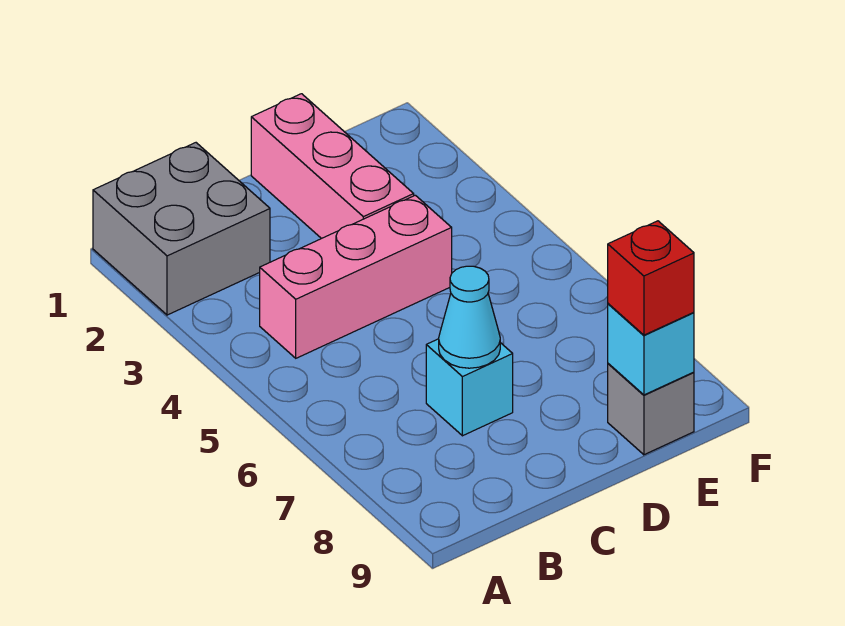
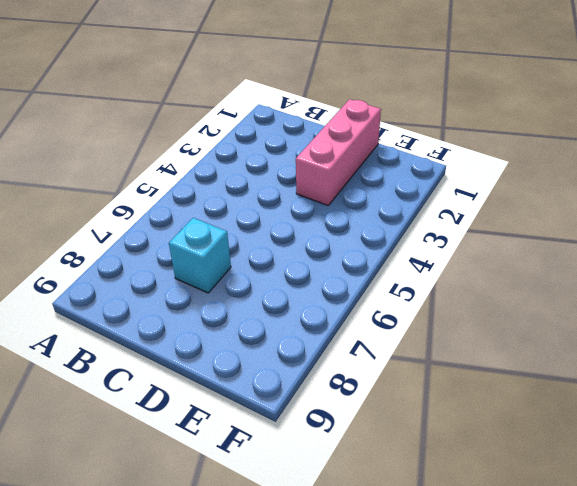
none -> grey brick A1:B2 level 1
none -> pink brick B4:D4 level 1

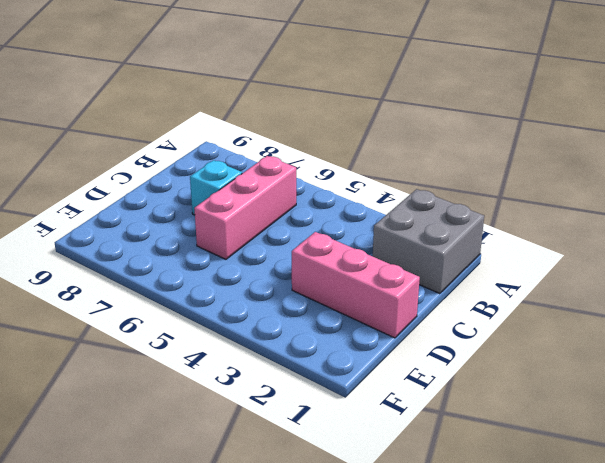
pink brick B6:D6 level 1 -> pink brick B4:D4 level 1
none -> grey brick E9 level 1
none -> cyan cone C7 level 2

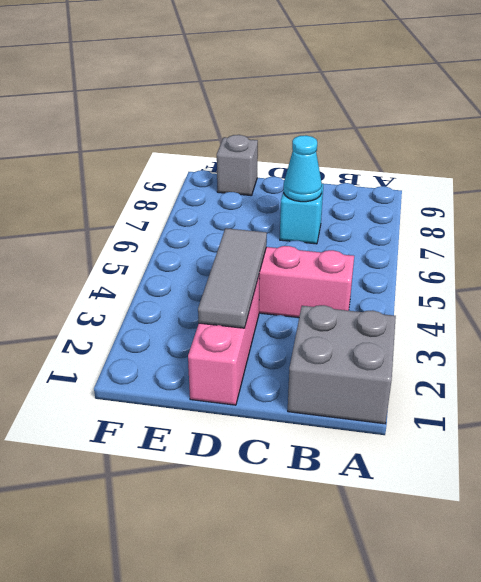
grey tile D2:D4 level 2 -> none
none -> cyan brick E9 level 2
none -> red brick E9 level 3

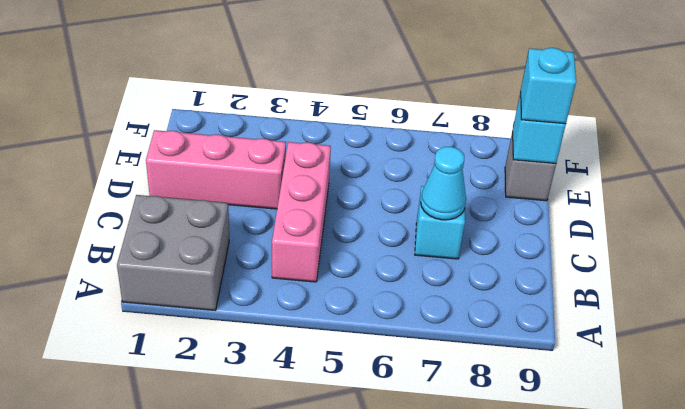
cyan brick E9 level 3 -> red brick E9 level 3

